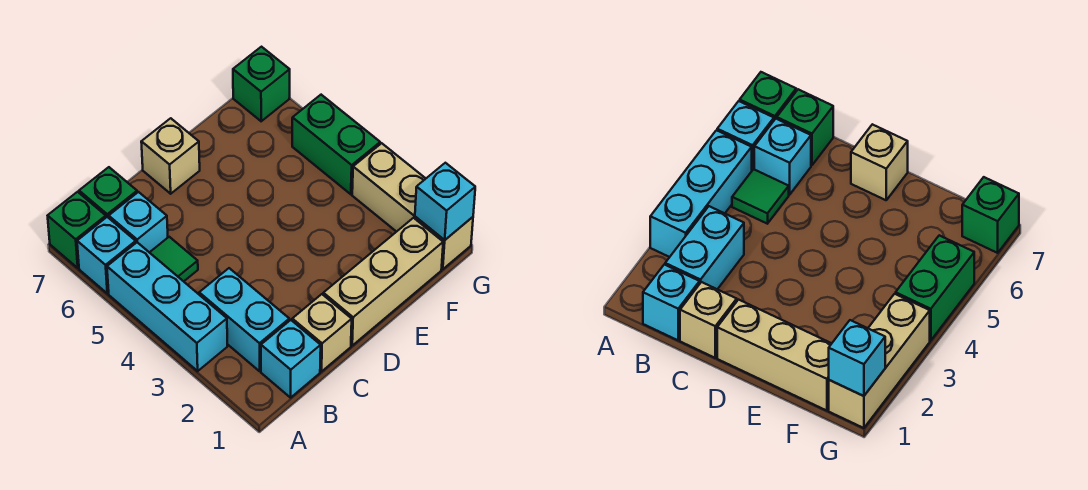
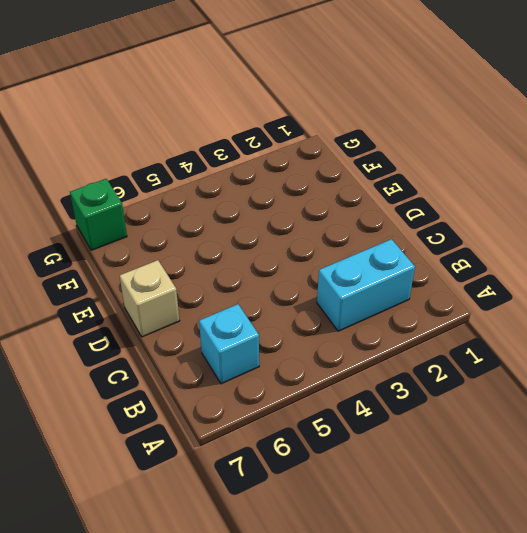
none -> cyan brick A3:A5 level 1
none -> cyan brick A6 level 1
none -> green brick A7 level 1

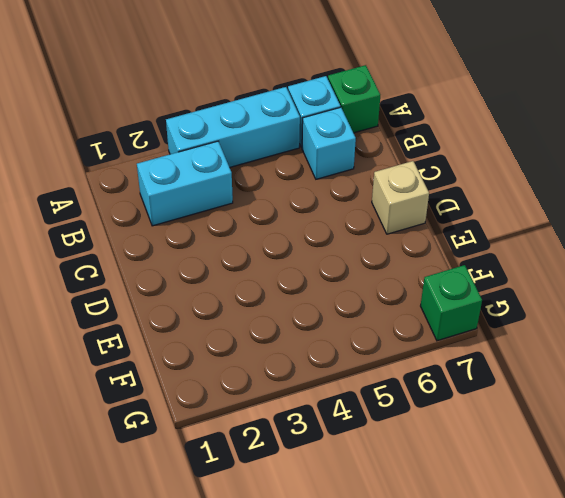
none -> cyan brick B1 level 1
none -> green tile B5 level 1
none -> green brick B7 level 1

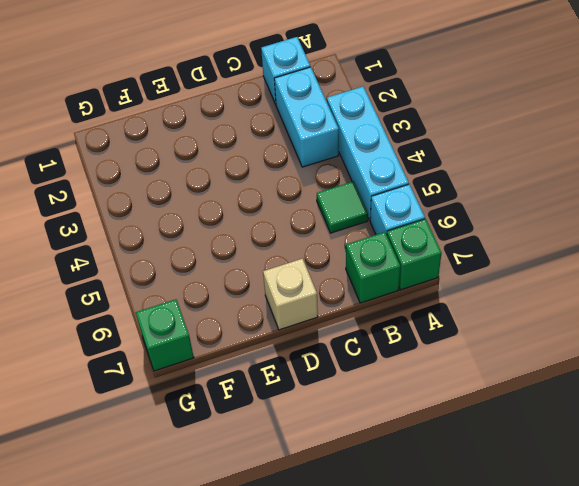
none -> cyan brick B6 level 1
none -> tan brick C1 level 1
none -> tan brick D1:F1 level 1

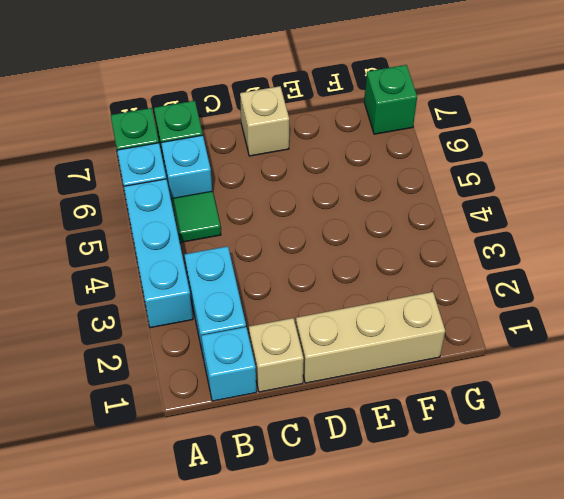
none -> tan brick G1:G3 level 1
none -> green brick G4:G5 level 1
none -> cyan brick G1 level 2

